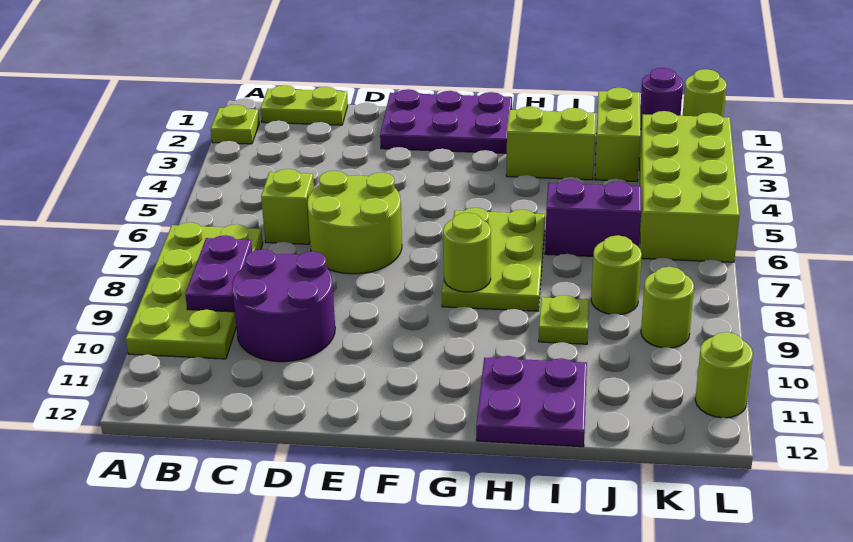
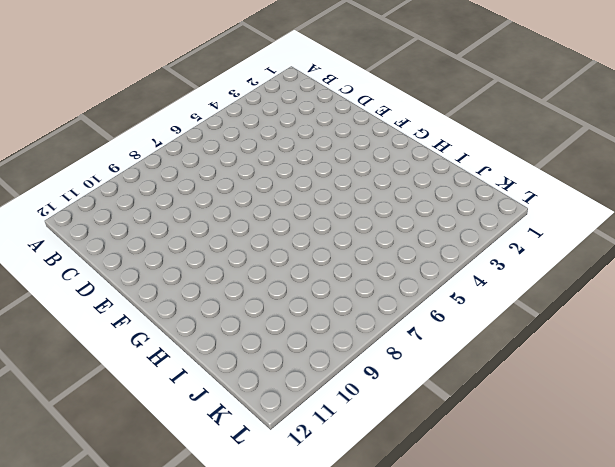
none -> lime plate A2 level 1
none -> lime plate A7:B10 level 1
none -> lime plate B1:C1 level 1

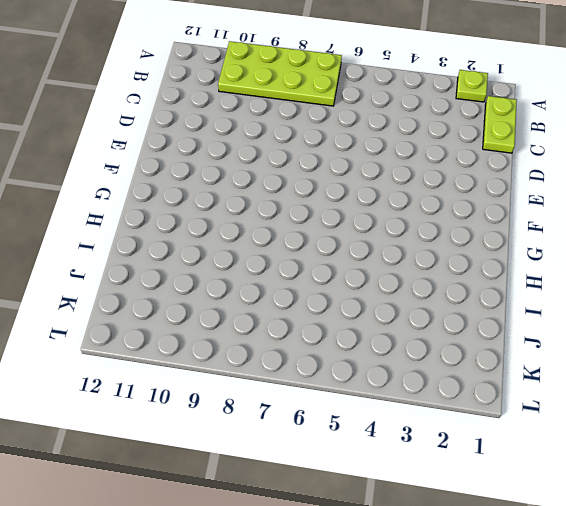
none -> lime brick C6 level 1
none -> purple round brick C9:D10 level 1
none -> lime round brick D6:E7 level 1

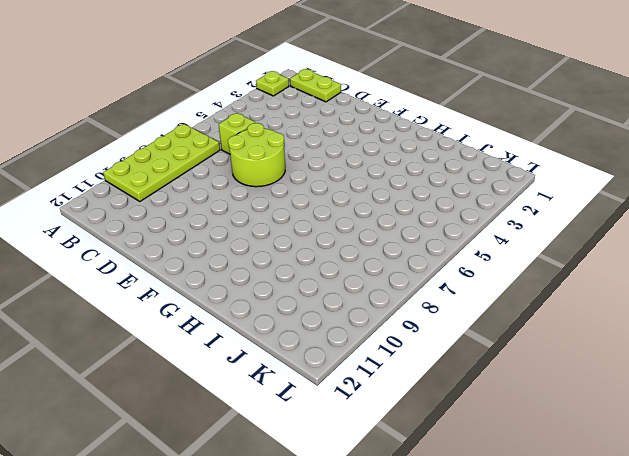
none -> purple round brick C9:D10 level 1
none -> purple plate E1:G2 level 1
none -> lime plate G6:H8 level 1

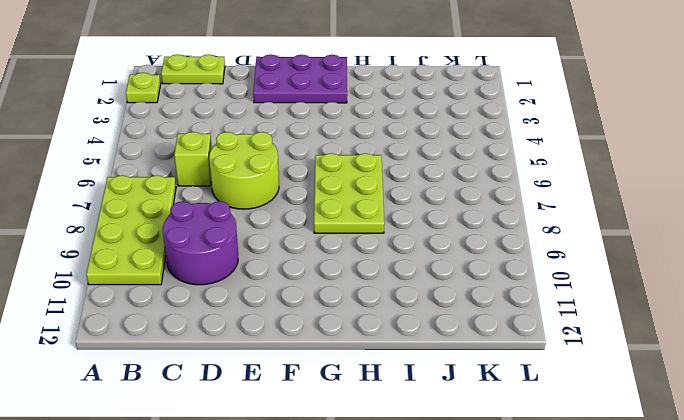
none -> lime brick H3:I3 level 1
none -> purple plate H11:I12 level 1
none -> purple brick I6:J6 level 1

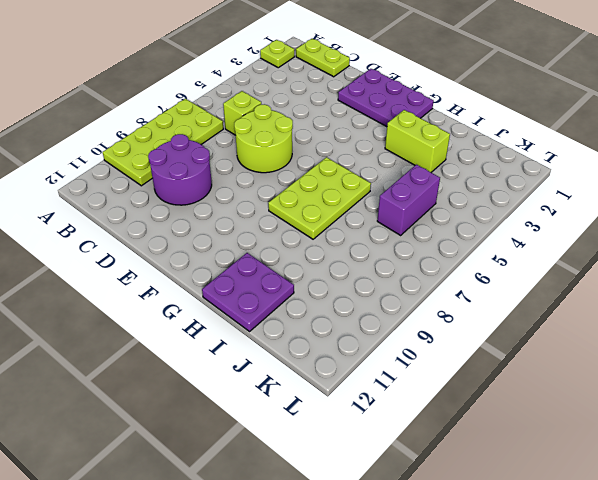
purple brick J5:J6 level 1 -> purple brick I6:J6 level 1
none -> lime plate I9 level 1
none -> lime brick J2:J3 level 1
none -> lime round brick J8 level 1

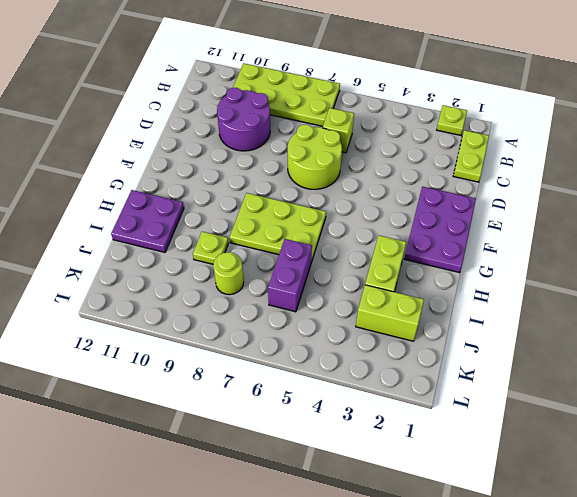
none -> purple round brick K1 level 1
none -> lime brick K3:L6 level 1
none -> lime round brick K9 level 1

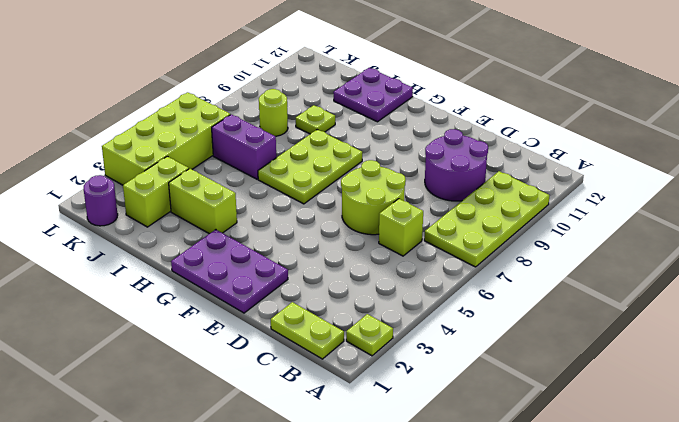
none -> lime round brick K9 level 1
none -> lime round brick L1 level 1
none -> lime round brick L11 level 1

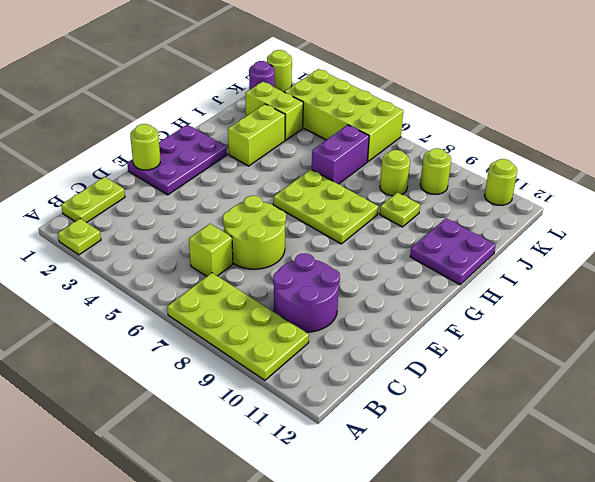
lime round brick E1 level 2 -> lime round brick G8 level 2
none -> purple plate B8:B9 level 2

